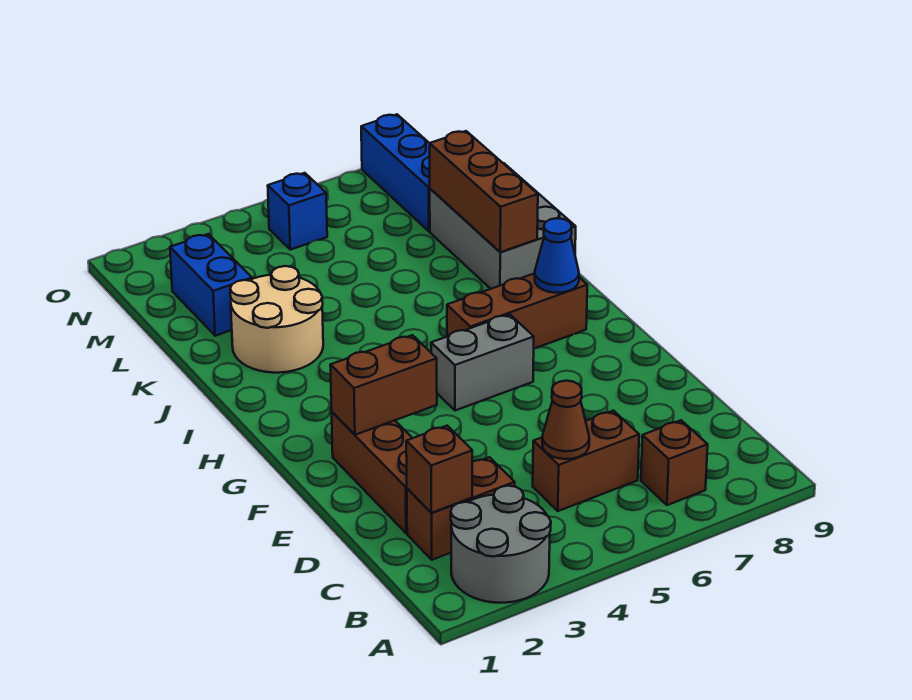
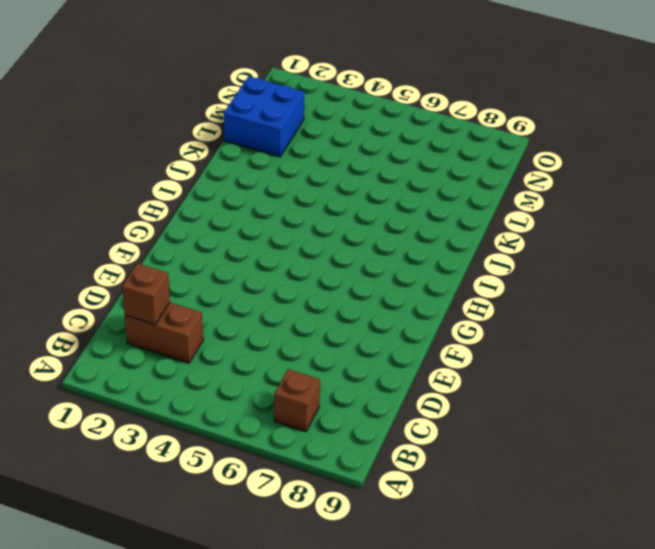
blue brick L1:M2 level 1 -> blue brick L2:M2 level 1
none -> grey round brick A2:B3 level 1
none -> brown brick C5:C6 level 1
none -> brown brick D2:F2 level 1

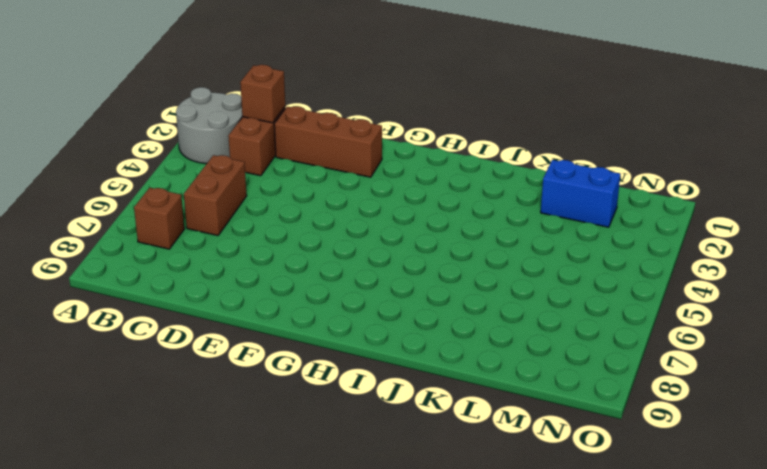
none -> grey brick G5:G6 level 1
none -> brown brick H6:H8 level 1
none -> tan round brick J2:K3 level 1

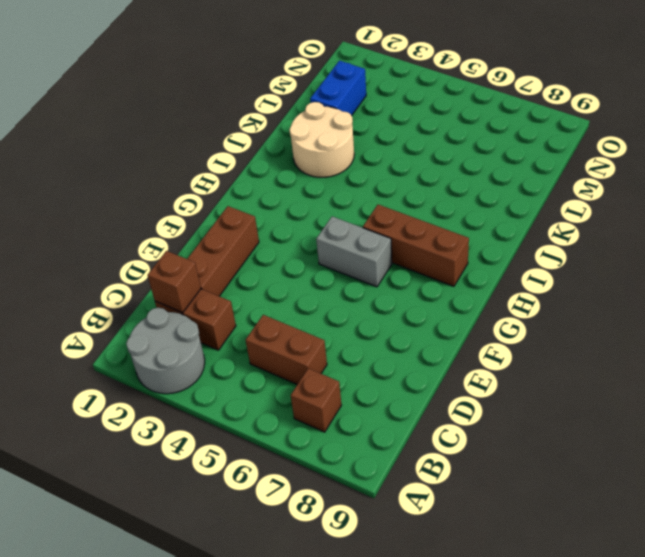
none -> grey brick J8:L9 level 1
none -> blue brick M8:O8 level 1
none -> blue brick N5 level 1

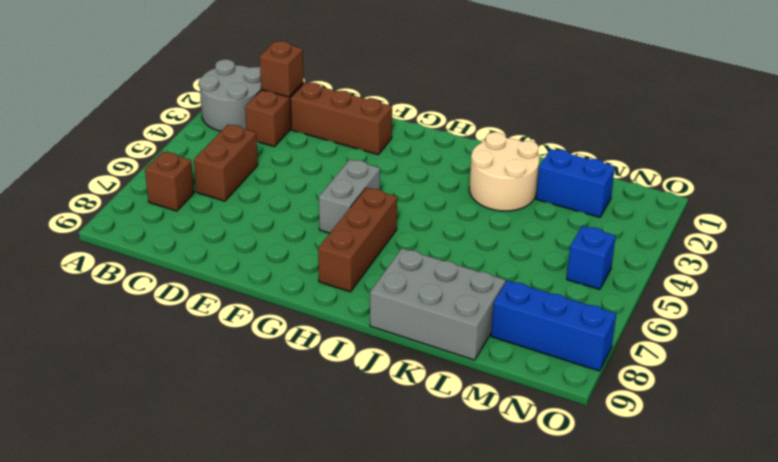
none -> brown cone C5 level 2
none -> brown brick F2:F3 level 2
none -> blue cone H8 level 2

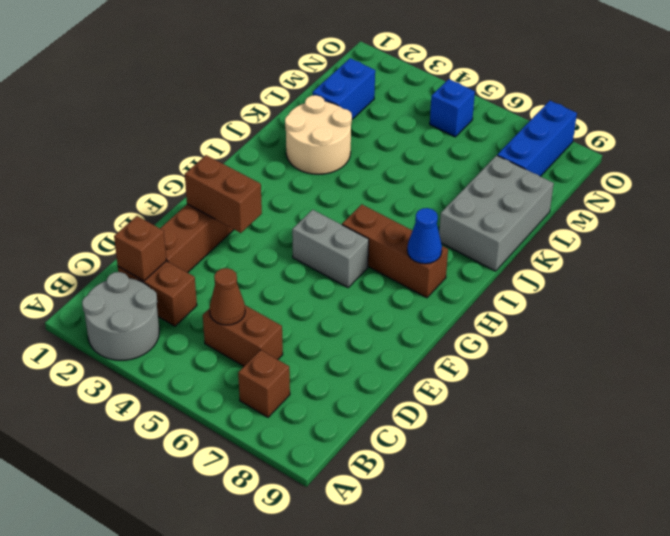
none -> brown brick J8:L8 level 2

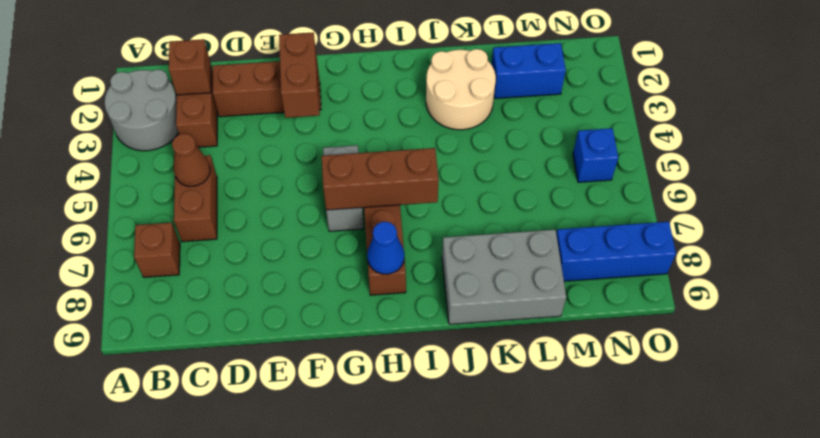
brown brick G6:I6 level 2 -> brown brick J8:L8 level 2

